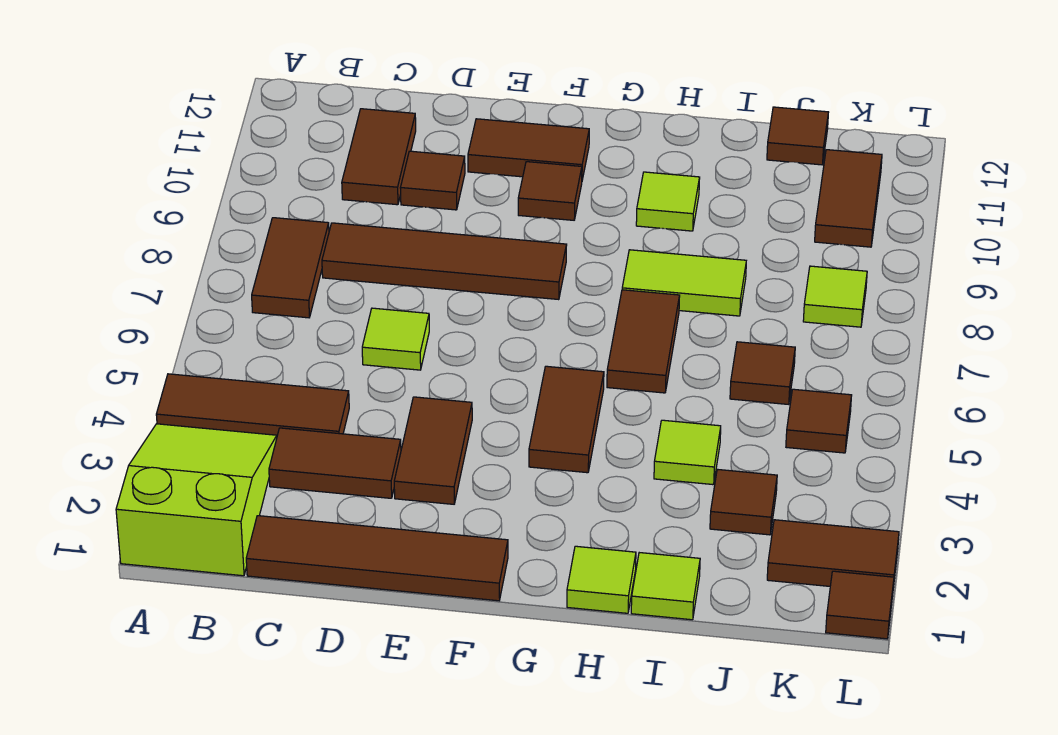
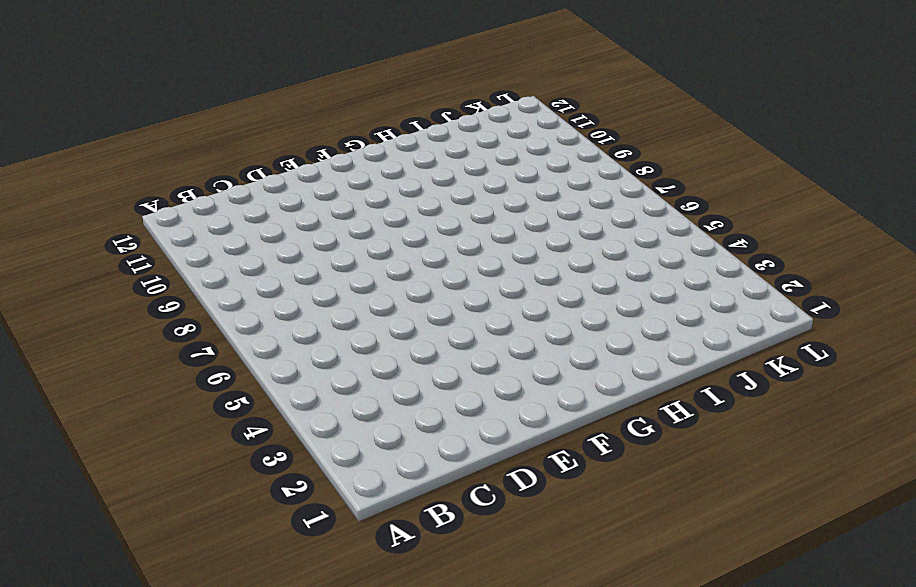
none -> lime slope A1:B3 level 1 top 1
none -> brown tile A4:C4 level 1
none -> brown tile B7:B8 level 1

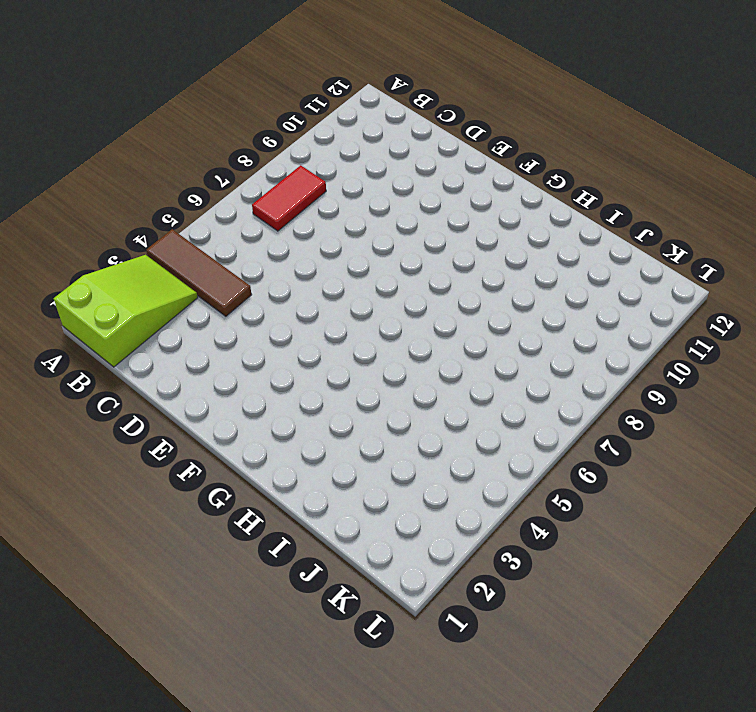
red tile B7:B8 level 1 -> brown tile B7:B8 level 1
none -> brown tile C1:F1 level 1
none -> brown tile C3:D3 level 1
none -> brown tile C8:F8 level 1

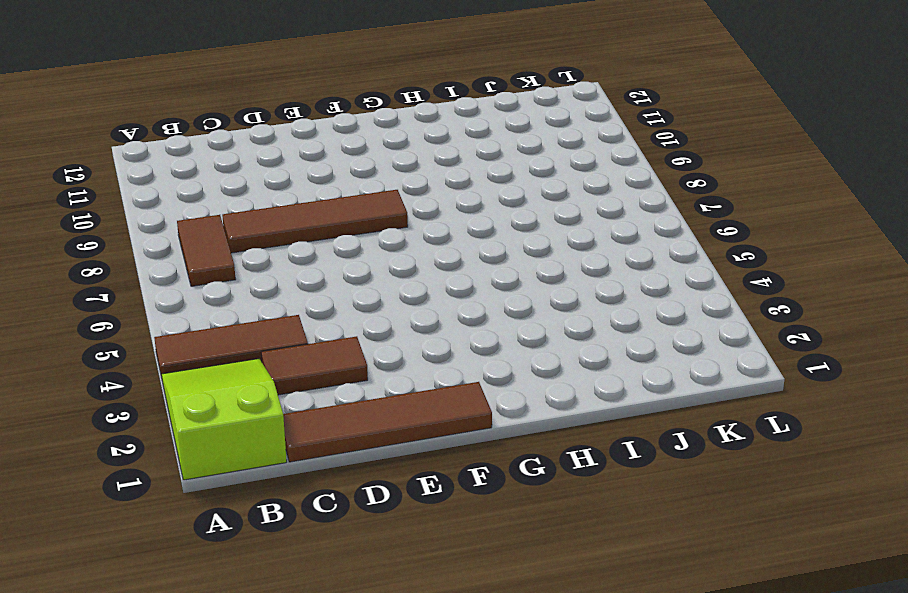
none -> brown tile C10:C11 level 1
none -> lime tile D6 level 1
none -> brown tile D10 level 1

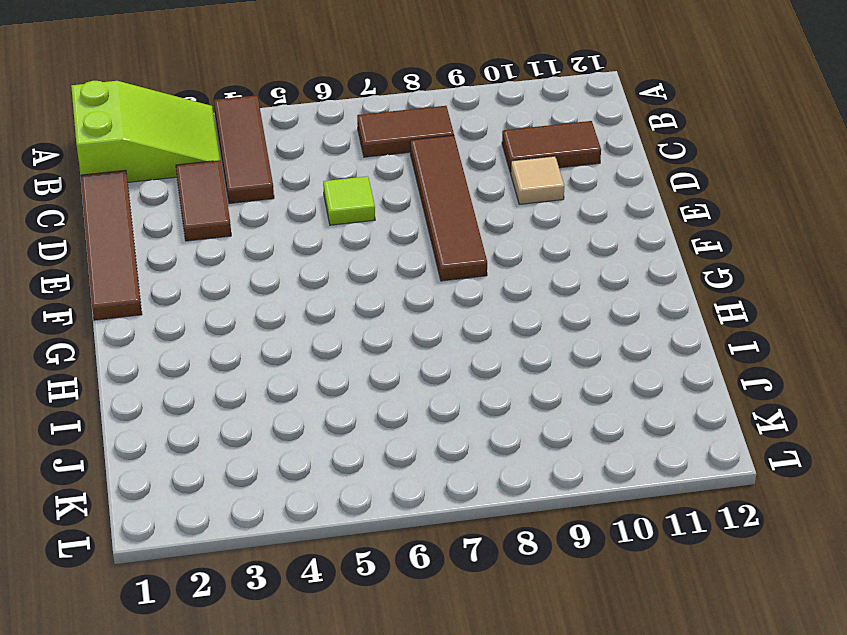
tan tile D10 level 1 -> brown tile D10 level 1
none -> brown tile E3:E4 level 1
none -> brown tile E11:F11 level 1
none -> brown tile F10 level 1

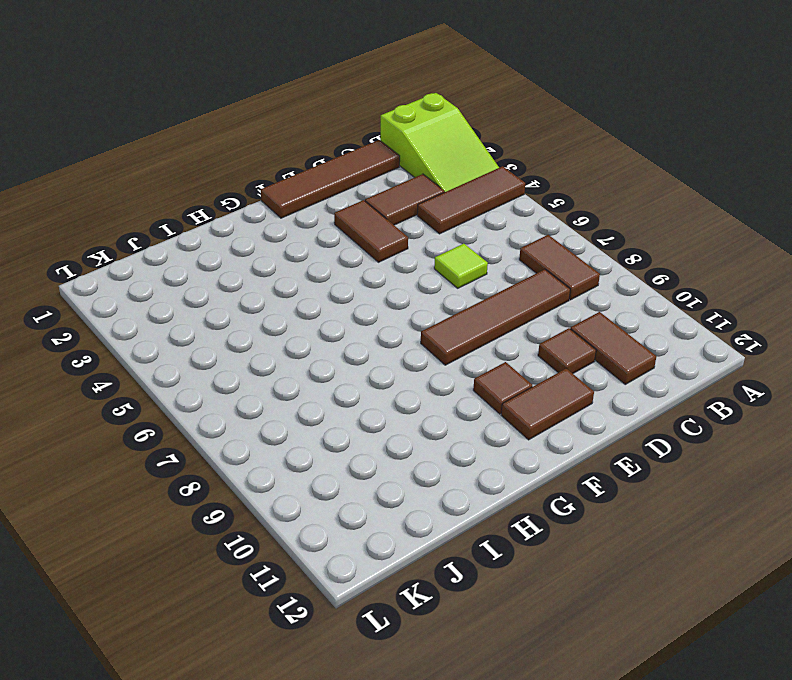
none -> brown tile G4:G5 level 1
none -> lime tile H1 level 1
none -> brown tile H6:H7 level 1

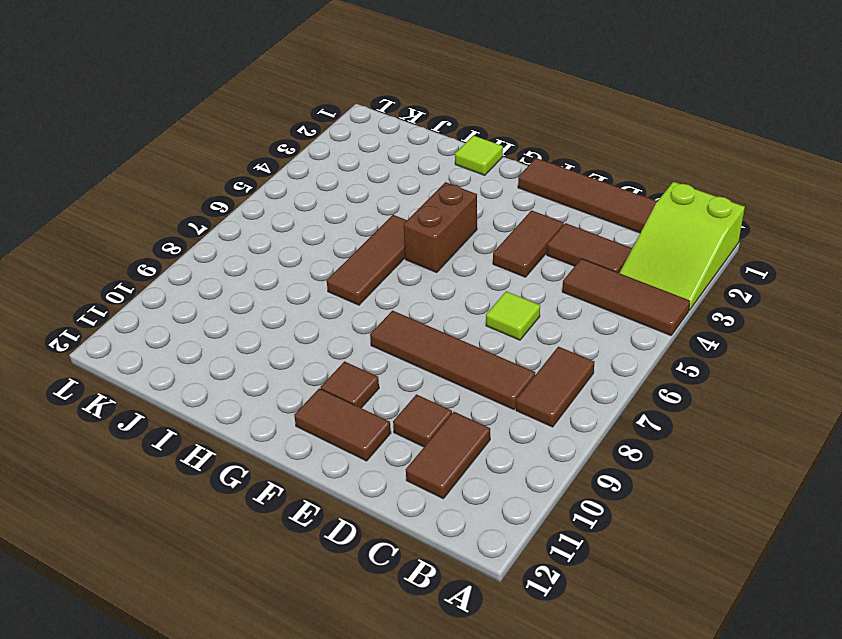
brown brick G4:G5 level 1 -> brown tile G4:G5 level 1
brown tile H5:H7 level 1 -> brown tile H6:H7 level 1
none -> lime tile H8:I8 level 1
none -> lime tile H10 level 1
none -> lime tile I1 level 1

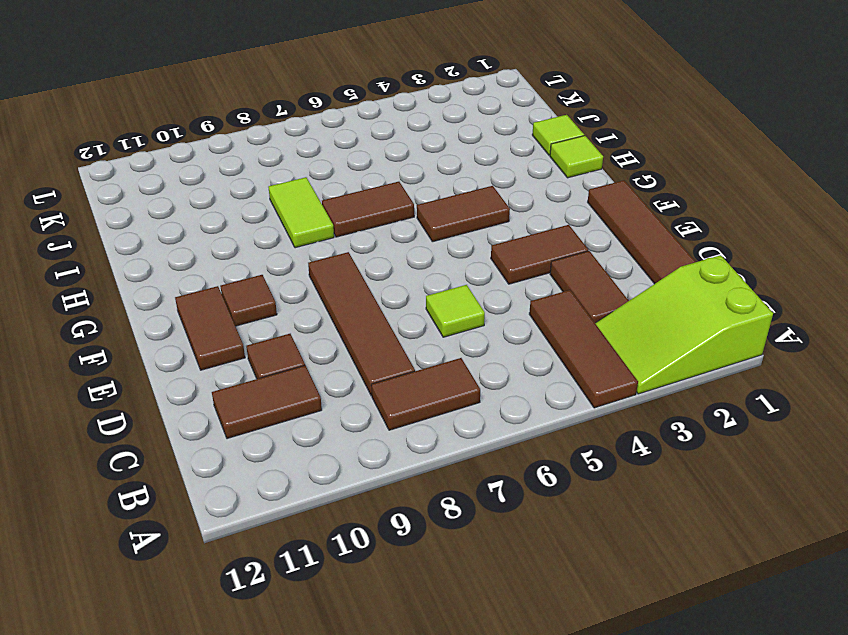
none -> lime tile H10 level 1
none -> lime tile I4 level 1
none -> brown tile J3 level 1

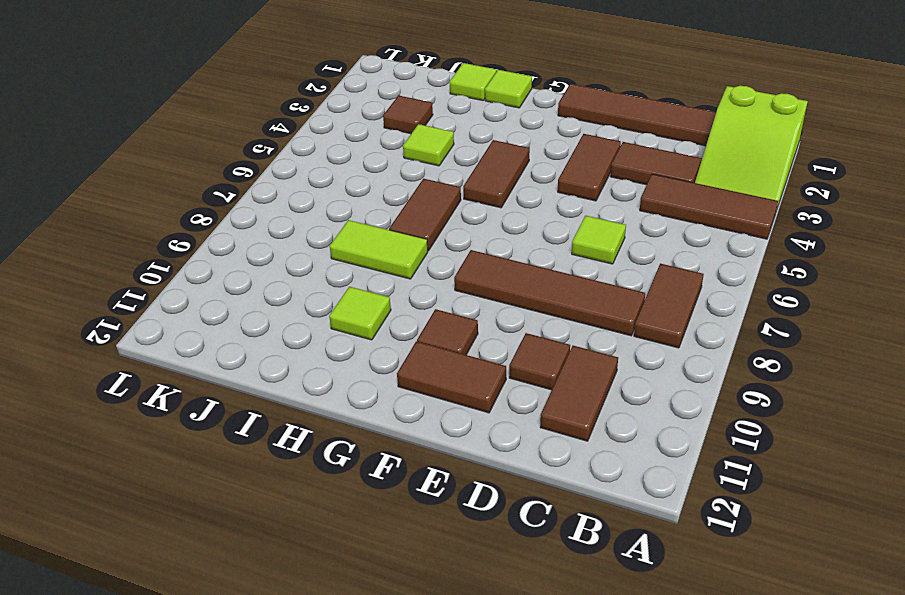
none -> brown tile J6 level 1
none -> brown tile J12 level 1
none -> brown tile K2:L2 level 1

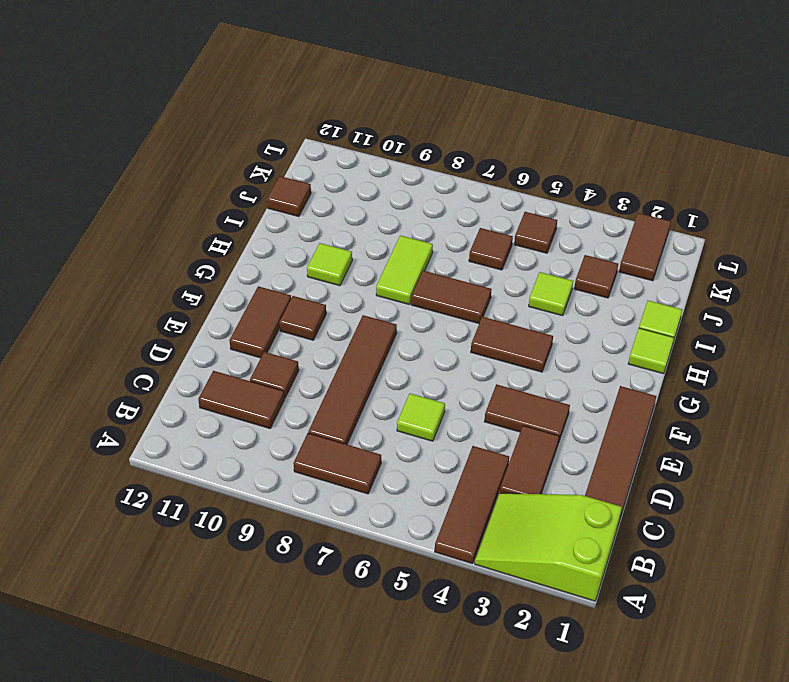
none -> lime tile K8 level 1
none -> brown tile K10:K11 level 1
none -> brown tile L1 level 1

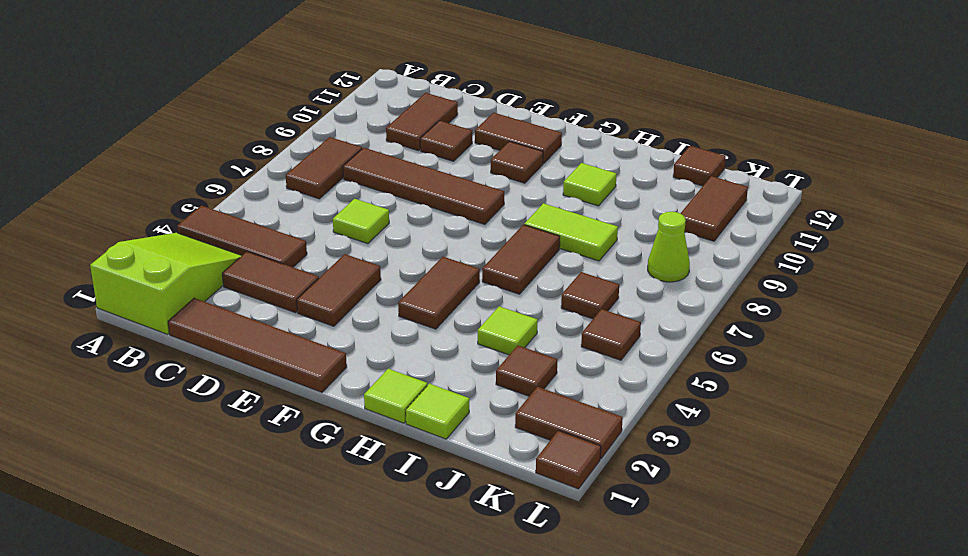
lime cone K8 level 1 -> lime tile K8 level 1

